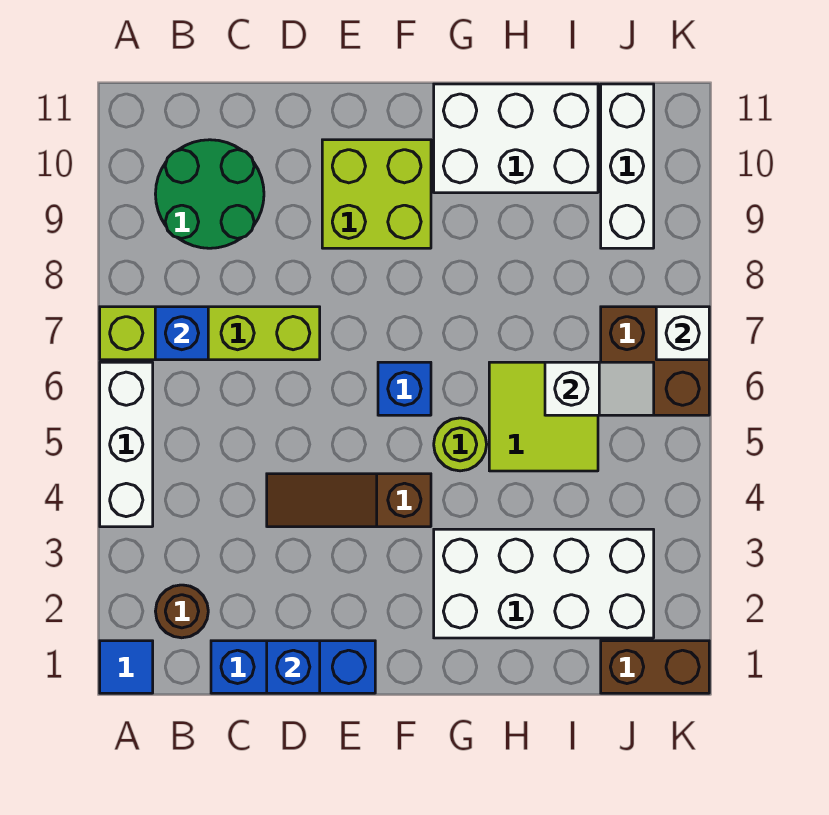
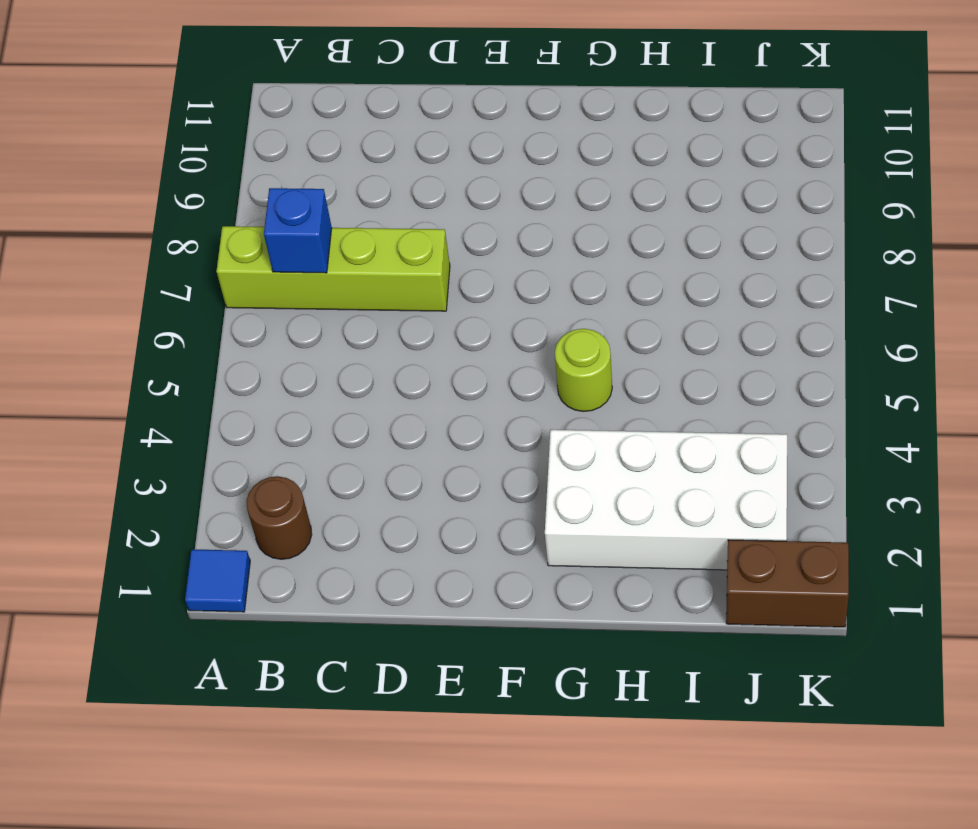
none -> white brick A4:A6 level 1
none -> green round brick B9:C10 level 1
none -> blue brick C1:E1 level 1

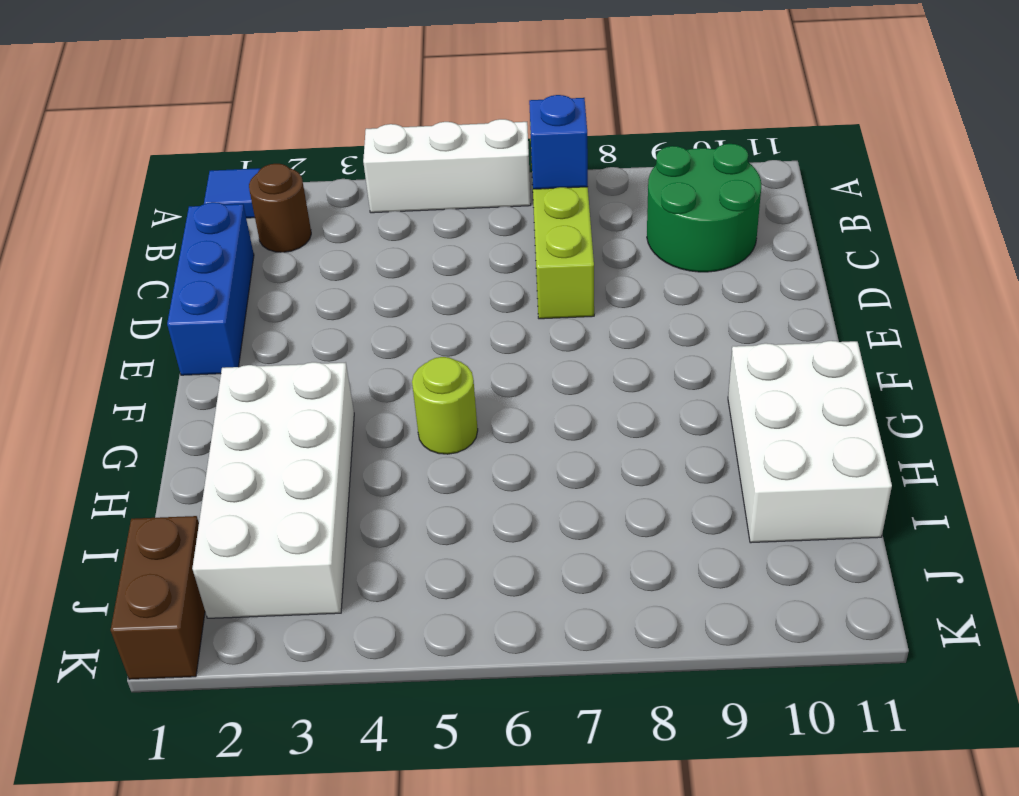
none -> brown slope D4:F4 level 1 top F
none -> lime brick E9:F10 level 1
none -> blue brick F6 level 1

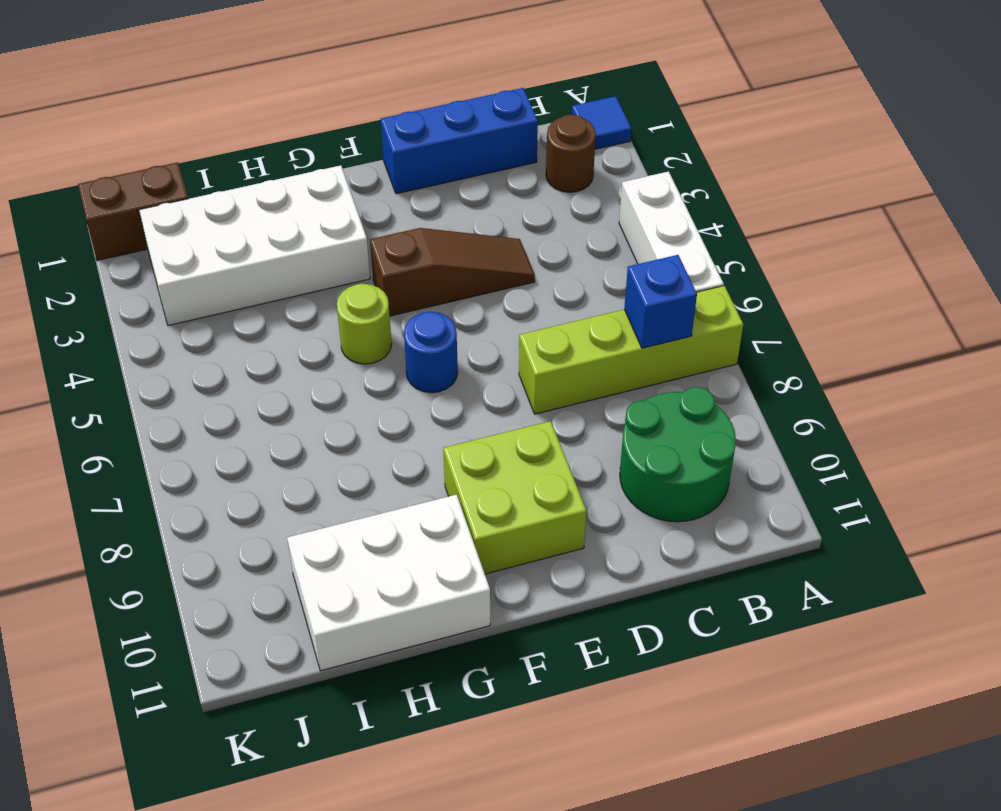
blue round brick F6 level 1 -> blue brick F6 level 1
none -> lime tile H5:I6 level 1
none -> brown brick J6:K7 level 1
none -> white brick J9:J11 level 1

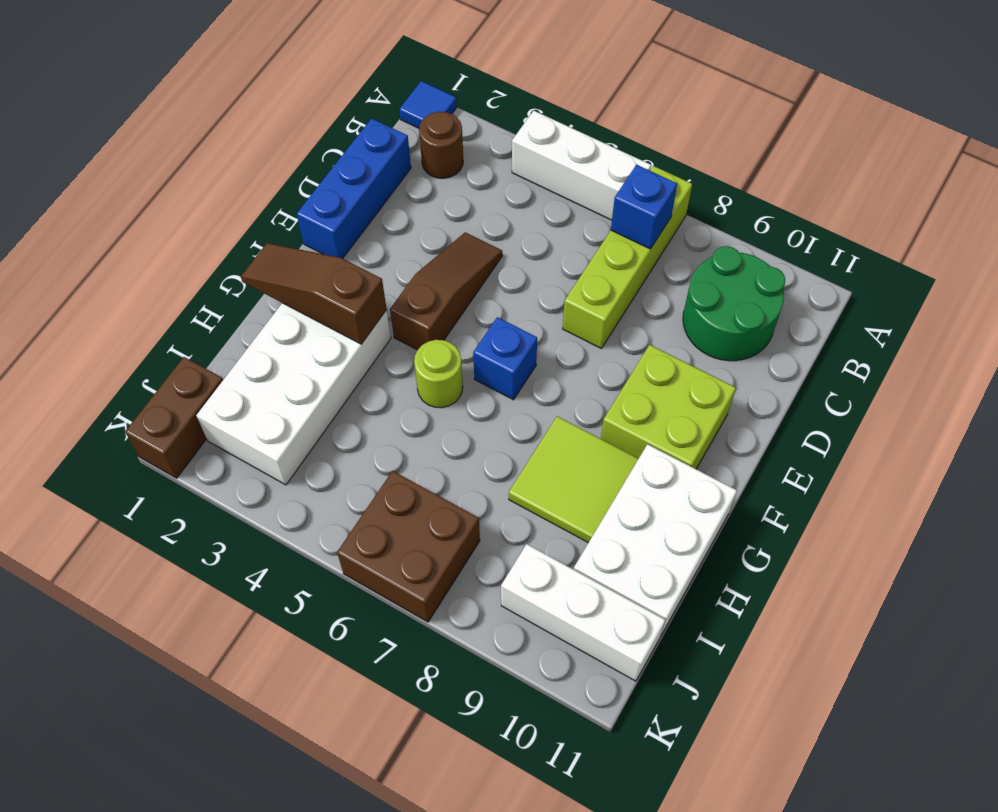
brown slope G1:G3 level 2 top 3 -> none
lime tile G8:H9 level 1 -> lime tile H5:I6 level 1
none -> blue brick D1 level 2
none -> white slope I6:J6 level 2 top I
none -> white brick K7 level 2

